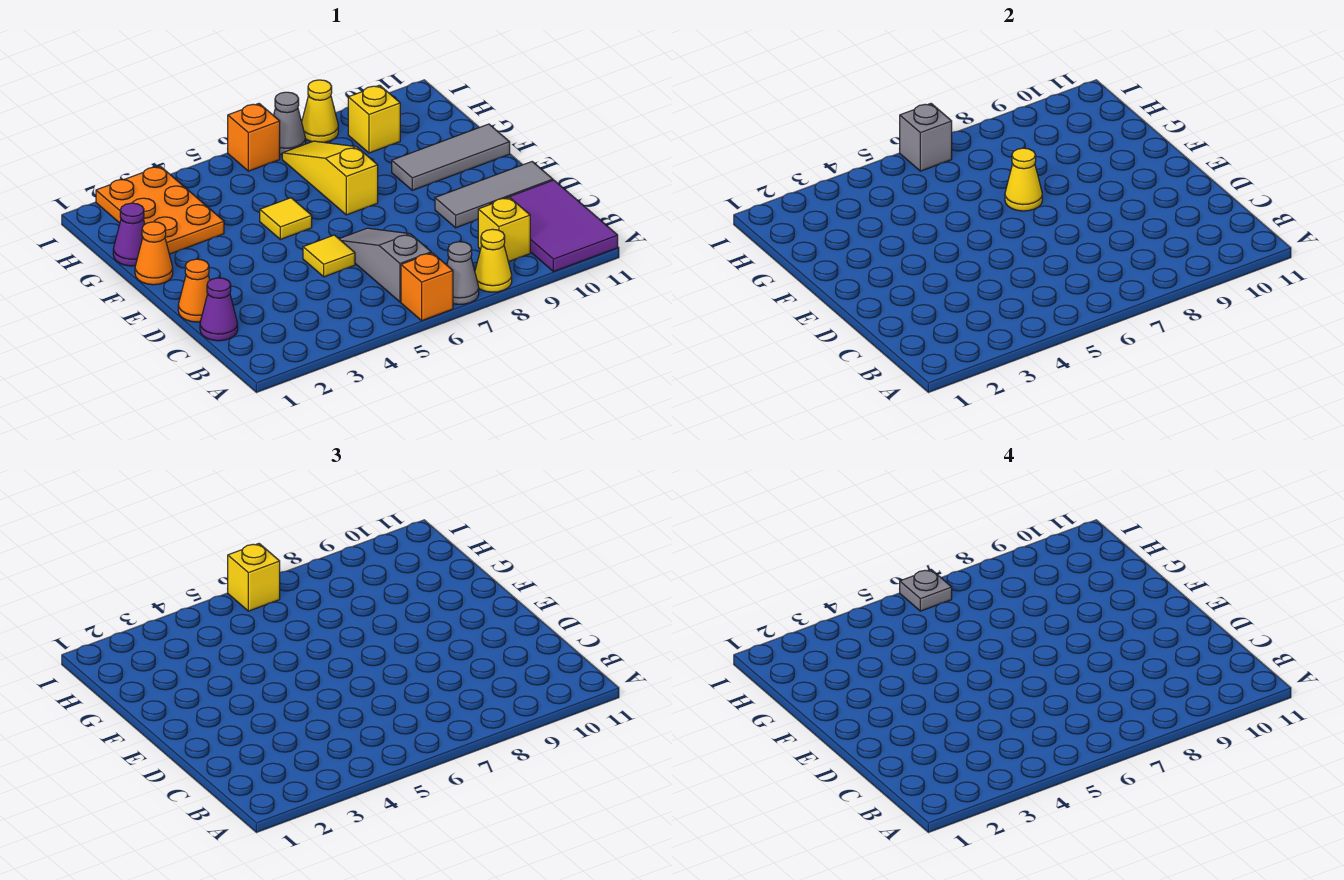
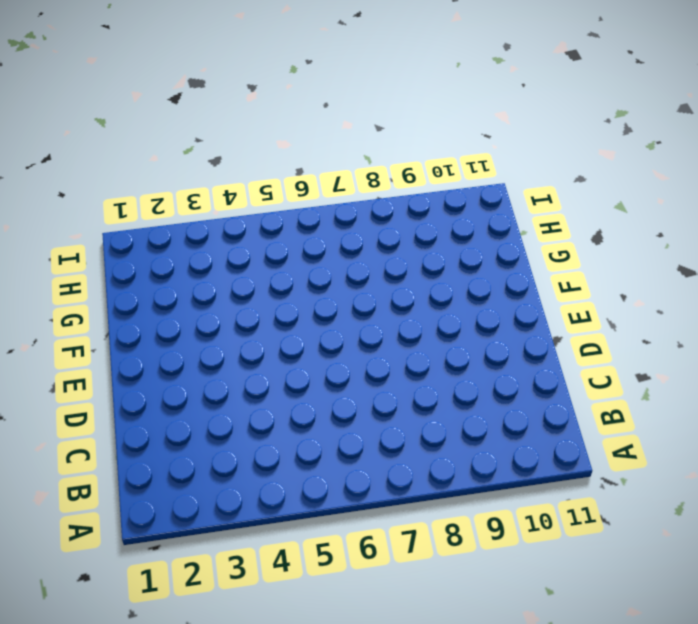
none -> orange brick A6 level 1
none -> grey cone A7 level 1
none -> yellow cone A8 level 1

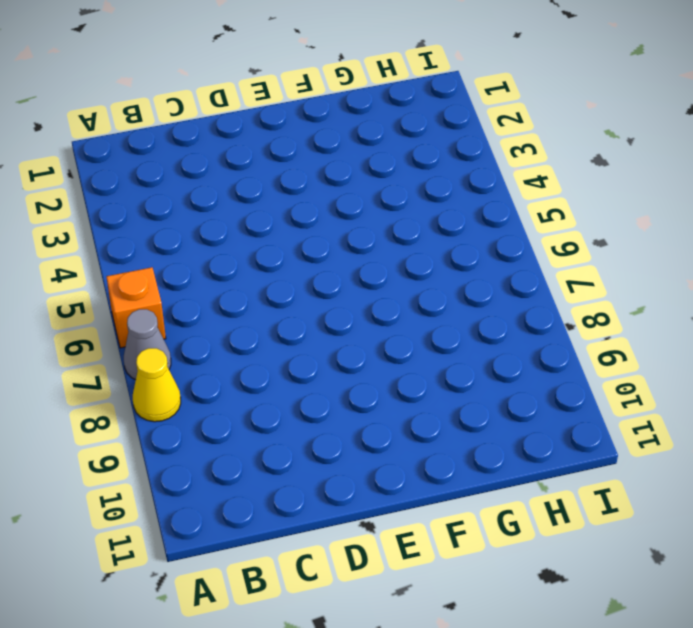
none -> purple tile A10:C11 level 1
none -> grey slope B6:D6 level 1 top B
none -> yellow brick B9 level 1

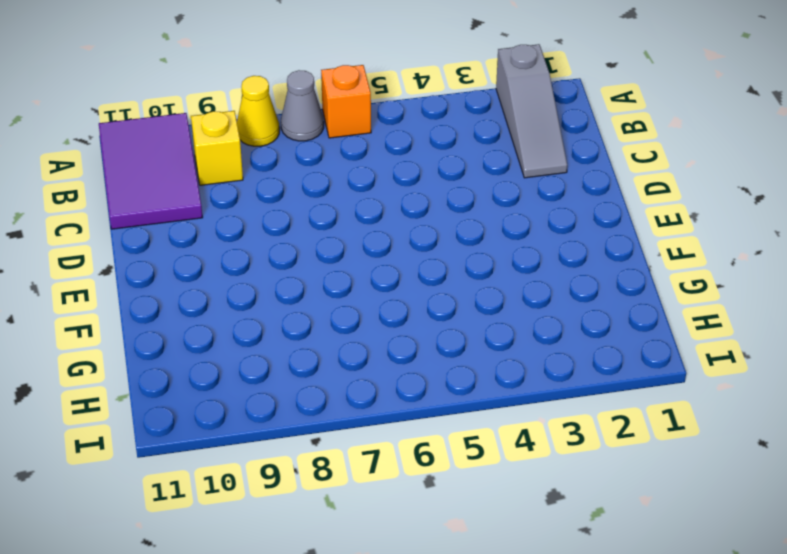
grey slope A2:C2 level 1 top A -> grey slope B6:D6 level 1 top B
none -> purple cone C1 level 1
none -> orange cone D1 level 1
none -> yellow tile D5 level 1

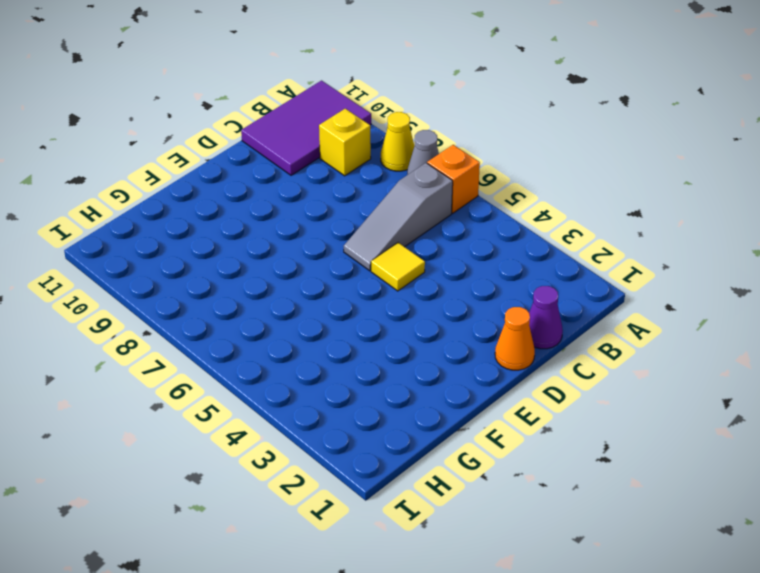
none -> grey tile D9:D11 level 1
none -> orange cone F1 level 1
none -> yellow tile F5 level 1

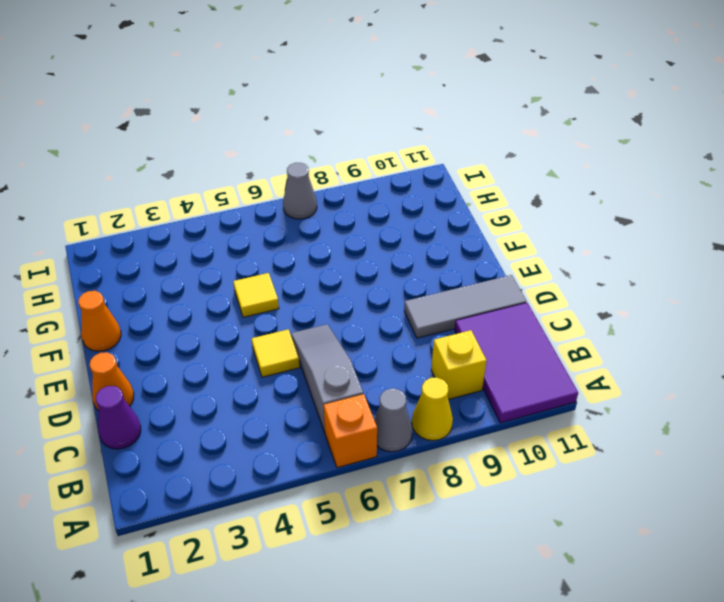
none -> yellow slope F7:H7 level 1 top F
none -> grey tile F9:F11 level 1
none -> purple cone G1 level 1

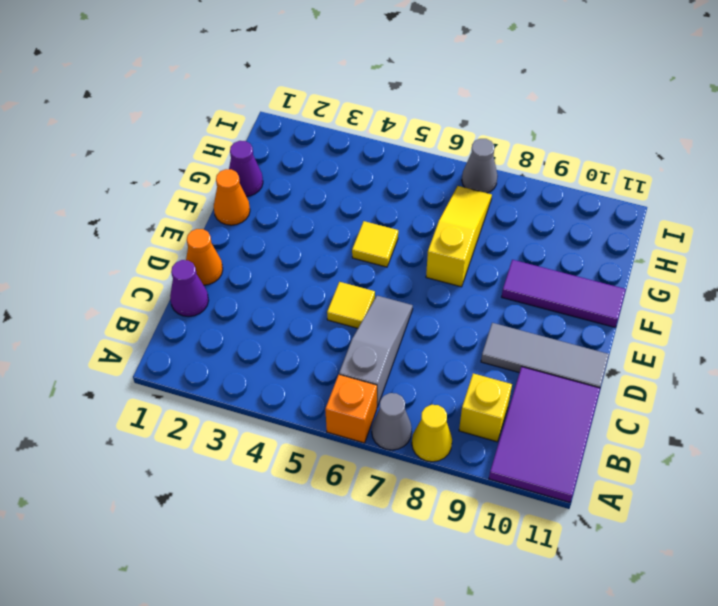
purple tile F9:F11 level 1 -> grey tile F9:F11 level 1
none -> orange plate G2:I3 level 1
none -> yellow brick H9 level 1
none -> orange brick I6 level 1

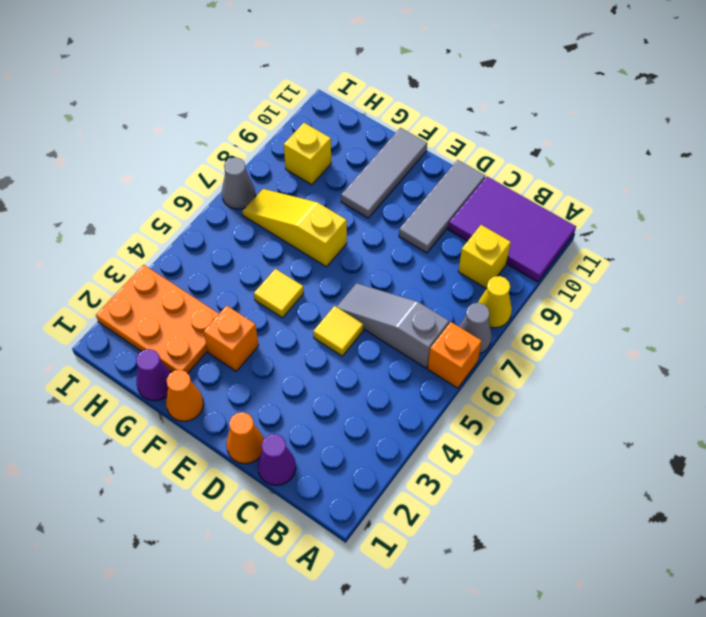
orange brick F3 level 1 -> orange brick I6 level 1
none -> yellow cone I8 level 1
none -> yellow cone F7 level 2
none -> grey brick I6 level 2

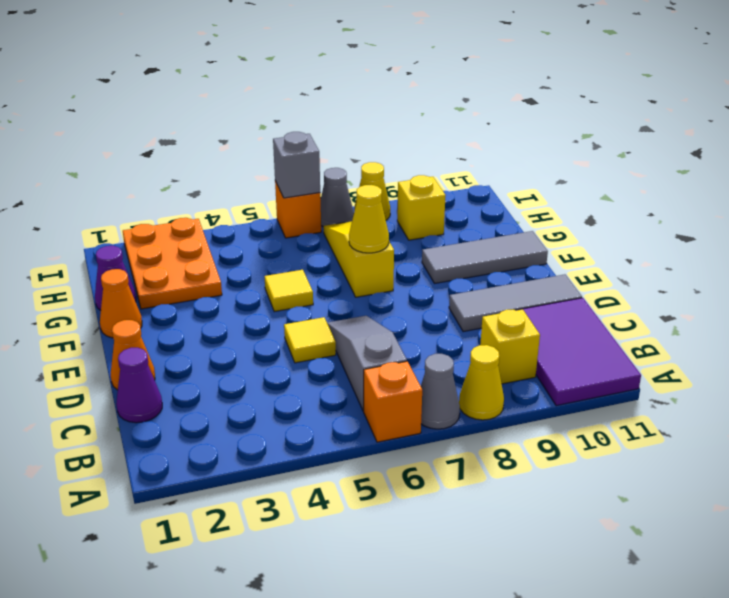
none -> yellow brick I6 level 3
none -> grey plate I6 level 4

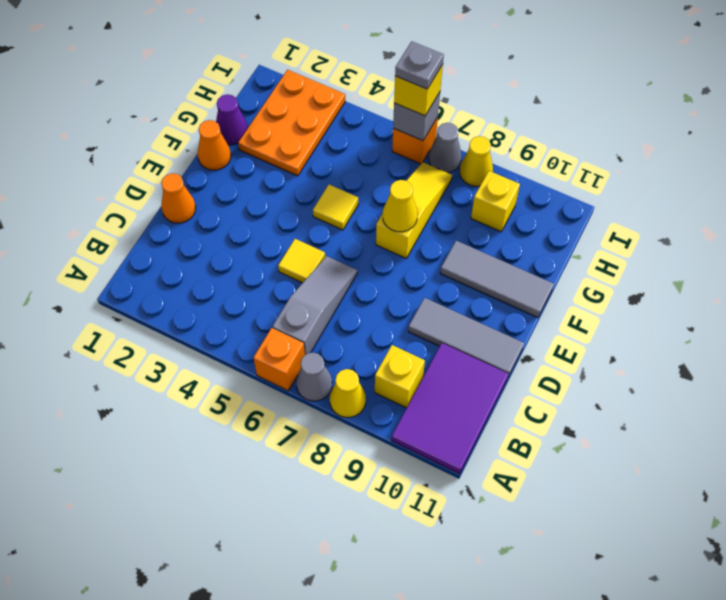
none -> purple cone C1 level 1

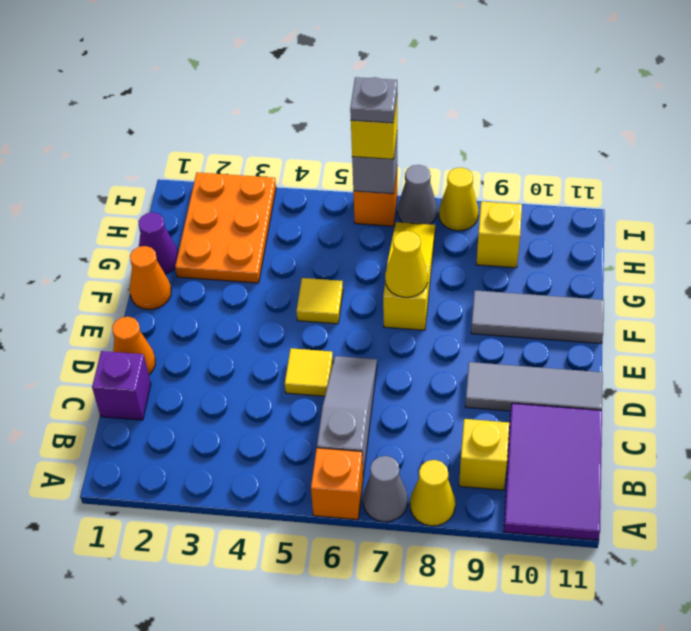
purple brick C1 level 1 -> purple cone C1 level 1

